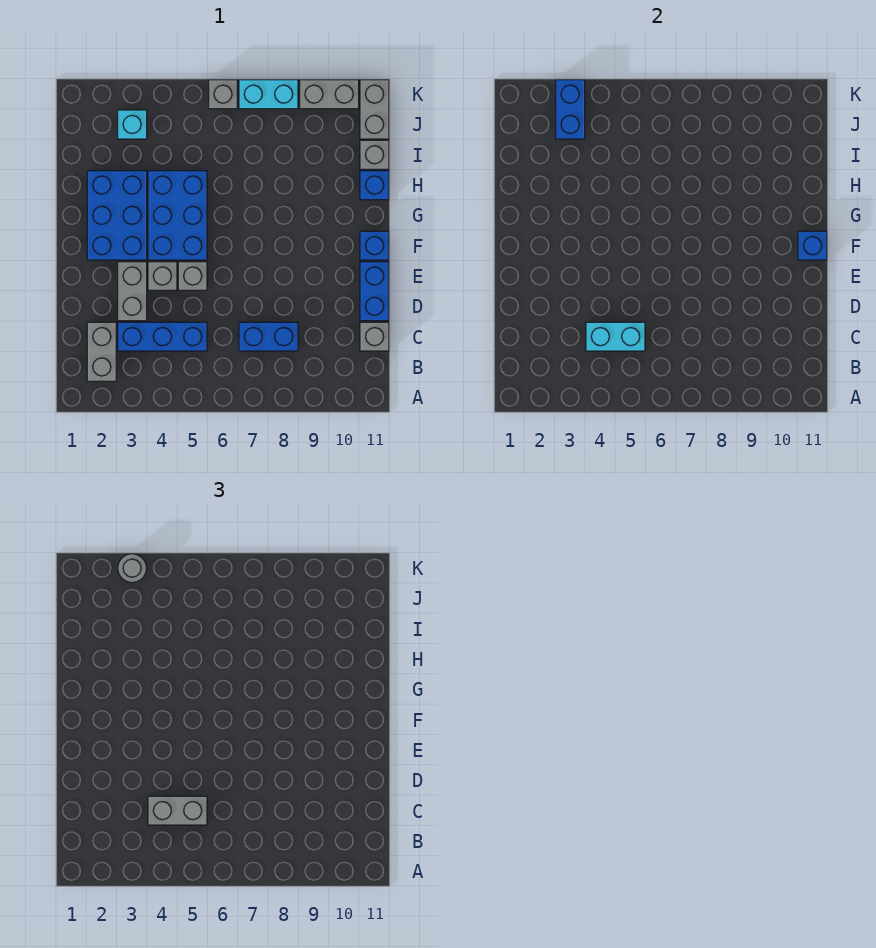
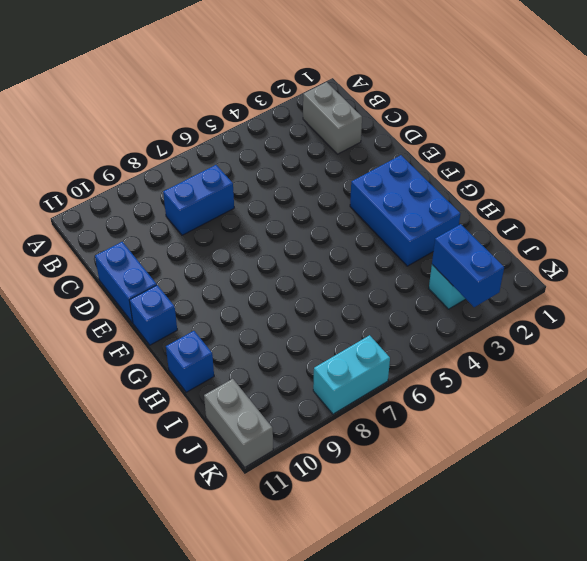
none -> blue brick C3:C5 level 1
none -> grey brick C11 level 1
none -> grey brick D3:E3 level 1

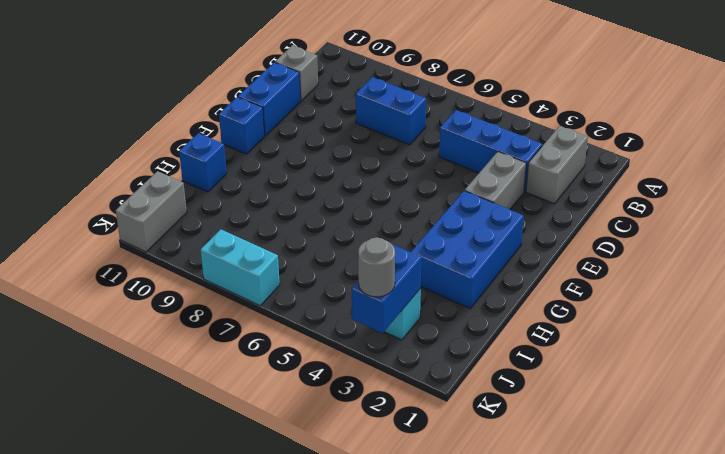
none -> grey brick E4 level 1
none -> grey brick E5 level 1
none -> blue brick F4:H5 level 1

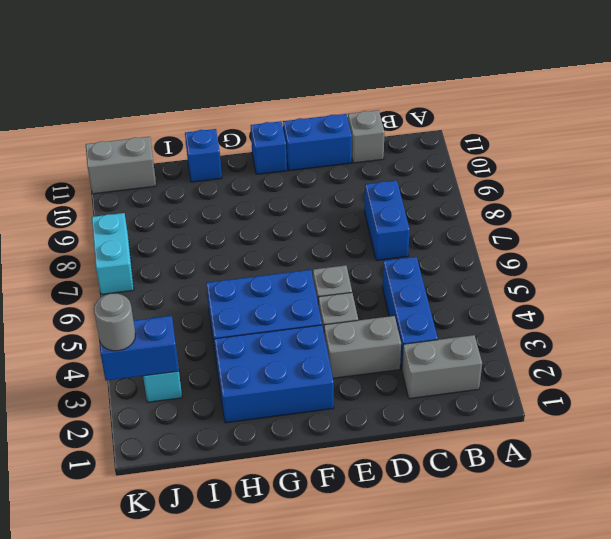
none -> grey brick I11 level 1
none -> grey brick K6 level 1
none -> grey brick K9:K10 level 1

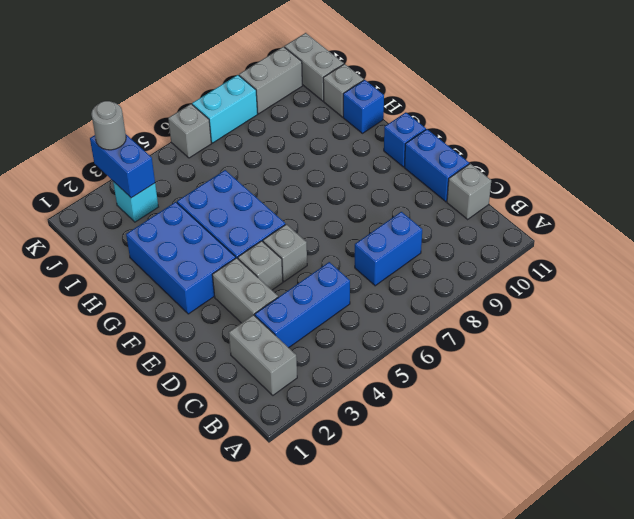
none -> cyan brick C4:C5 level 2
none -> blue brick F11 level 2
none -> grey brick C4:C5 level 3

